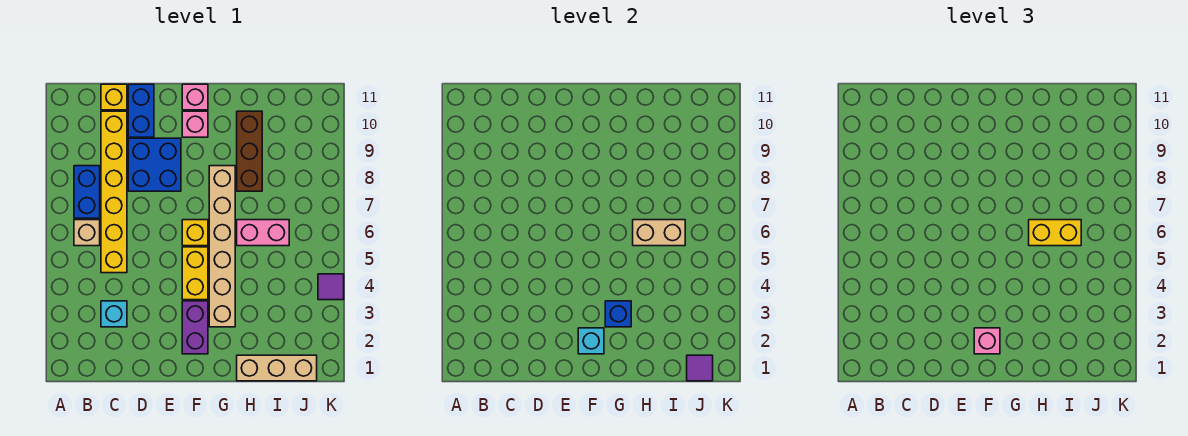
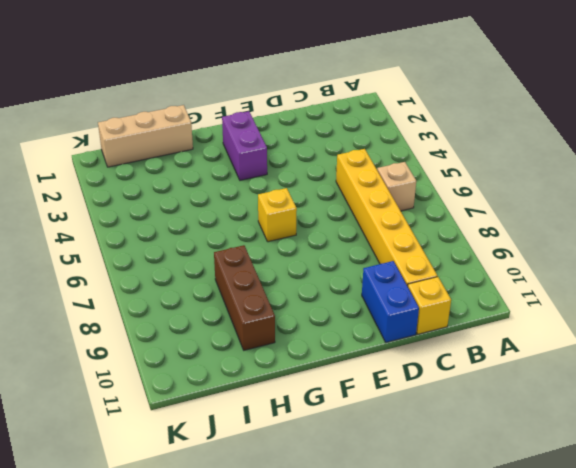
none -> blue brick B7:B8 level 1
none -> cyan brick C3 level 1
none -> blue brick D8:E9 level 1

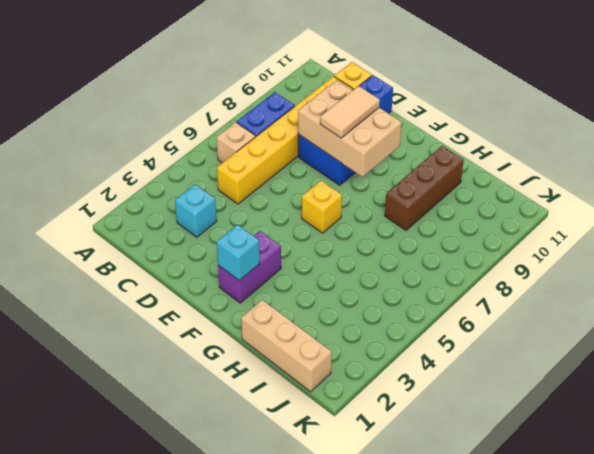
tan brick D8:F9 level 2 -> none
tan tile E8:E9 level 3 -> none
none -> yellow brick F4:F5 level 1
none -> pink brick F10 level 1
none -> pink brick F11 level 1

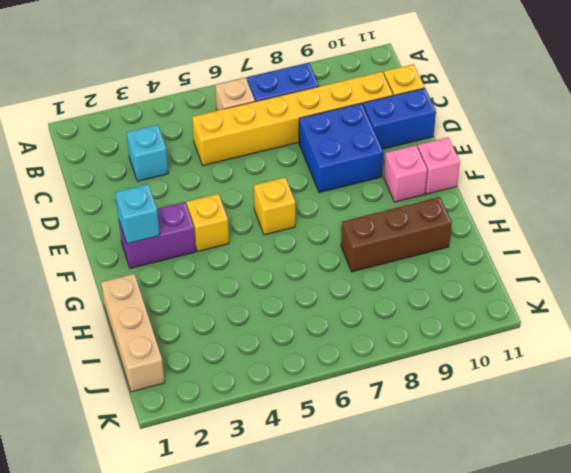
yellow brick F4 level 1 -> yellow brick F4:F5 level 1
none -> tan brick G3:G8 level 1
none -> pink brick H6:I6 level 1
none -> purple tile K4 level 1

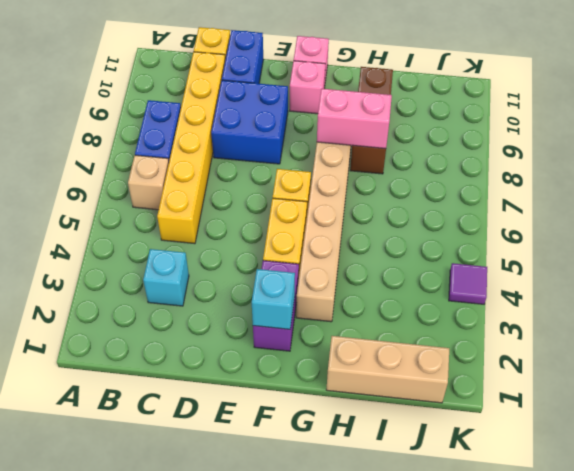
pink brick G8:H8 level 2 -> pink brick H6:I6 level 1
none -> blue brick G3 level 2
none -> tan brick H6:I6 level 2
none -> purple tile J1 level 2

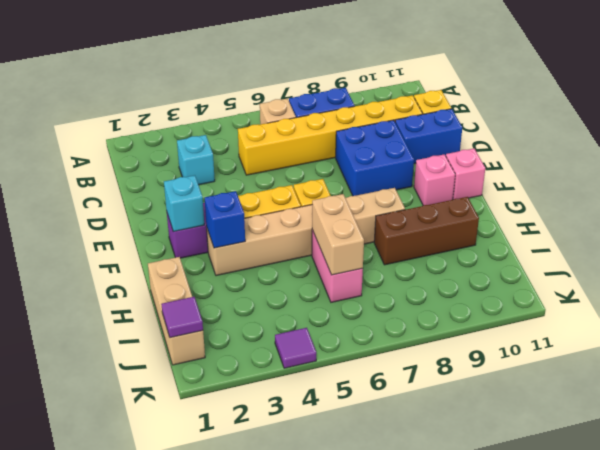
none -> pink brick F2 level 3
none -> yellow brick H6:I6 level 3

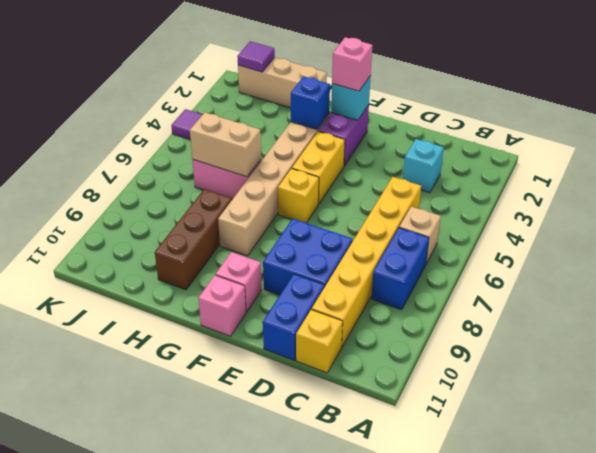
none -> yellow brick H6:I6 level 3

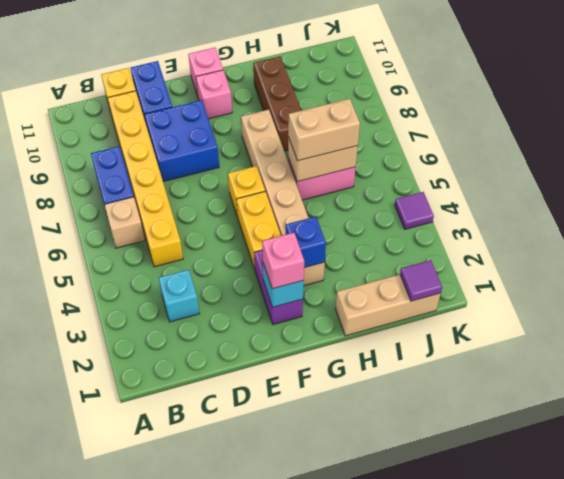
tan brick H6:I6 level 3 -> yellow brick H6:I6 level 3

